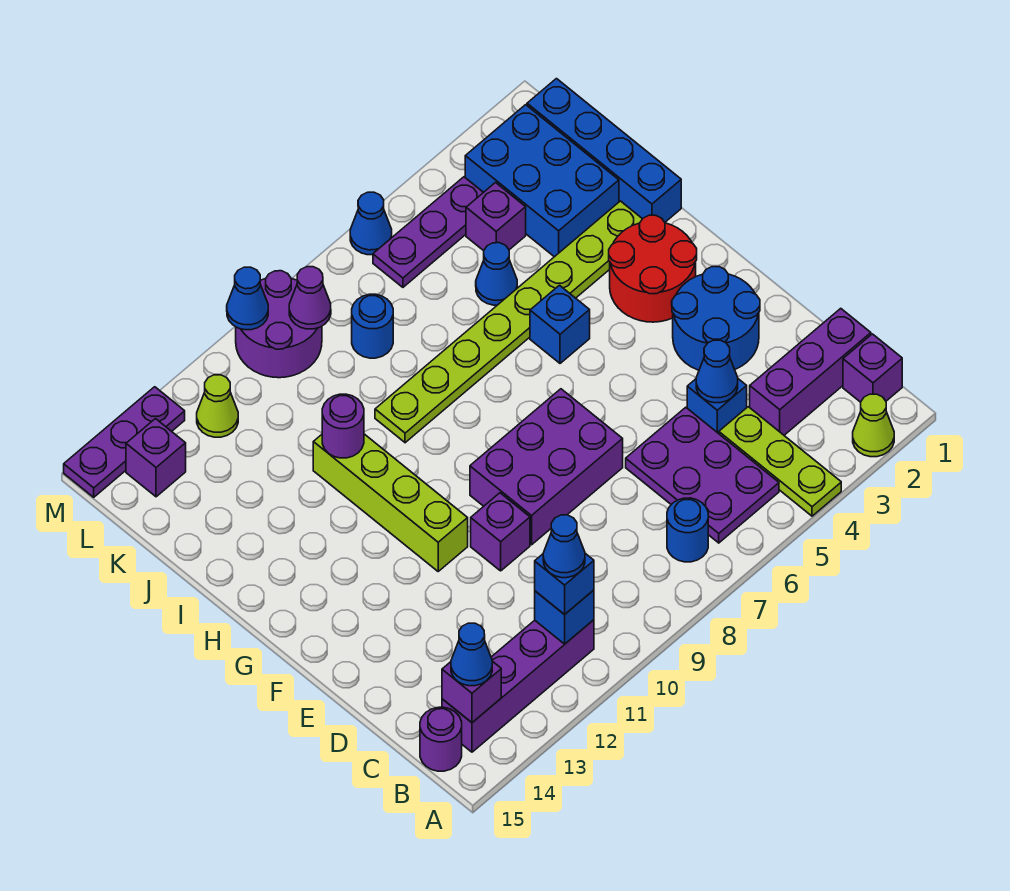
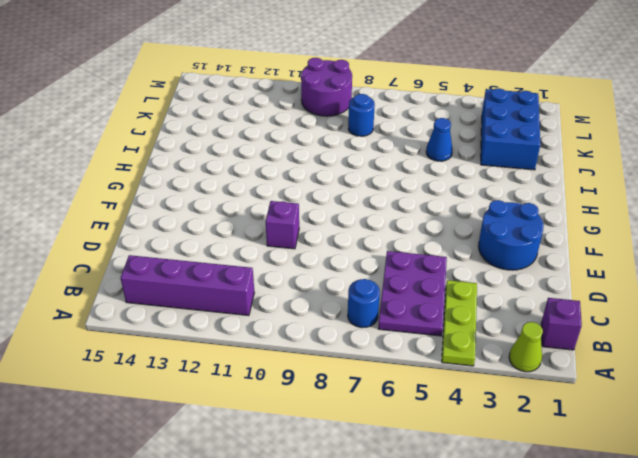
none -> purple round brick B15 level 1
none -> purple brick C1:C3 level 1
none -> blue brick D4 level 1
none -> purple brick E7:F9 level 1

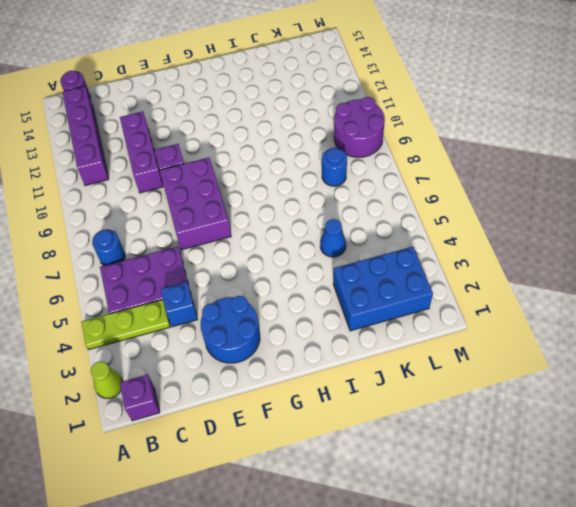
purple brick D10:D12 level 1 -> purple brick C1:C3 level 1
none -> lime brick F11:I11 level 1
none -> red round brick G2:H3 level 1
none -> blue brick H5 level 1
none -> blue brick I1:L1 level 1

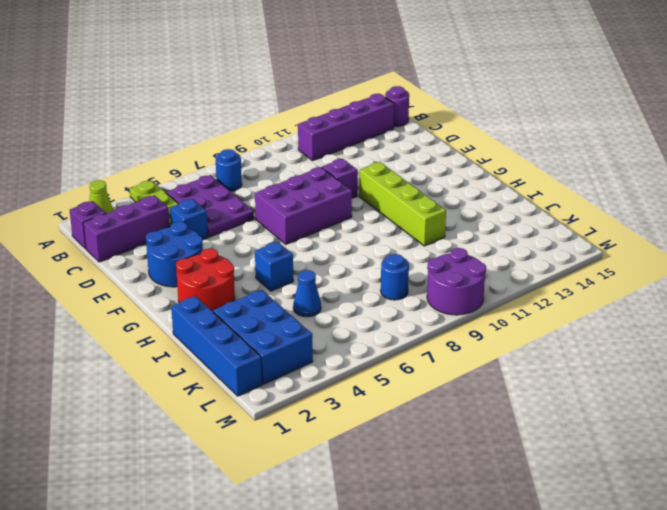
none -> lime plate I2:I9 level 1
none -> purple brick K4 level 1
none -> purple plate L4:L6 level 1
none -> lime cone L12 level 1

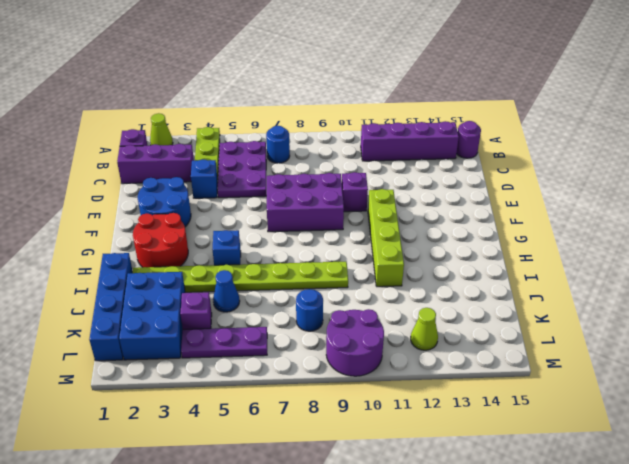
none -> purple brick L14 level 1
none -> blue cone M6 level 1
none -> purple plate M13:M15 level 1
none -> blue brick B11 level 2

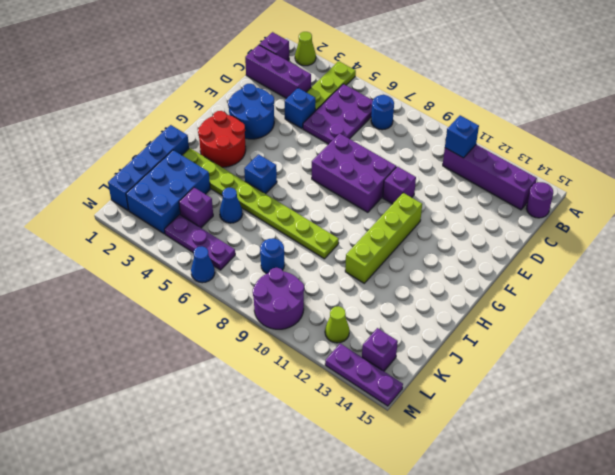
none -> purple brick B14 level 2
none -> blue cone D4 level 2
none -> purple round brick I11 level 2
none -> purple cone L9 level 2

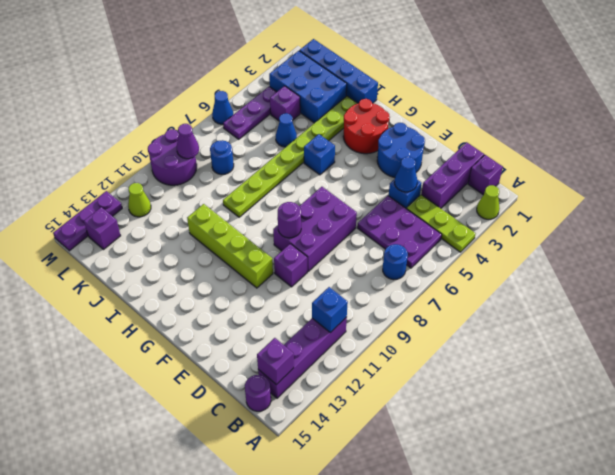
purple round brick F9 level 2 -> purple round brick I11 level 2
none -> blue cone M10 level 2
none -> blue brick B11 level 3
none -> blue cone B14 level 3
none -> blue cone B11 level 4

